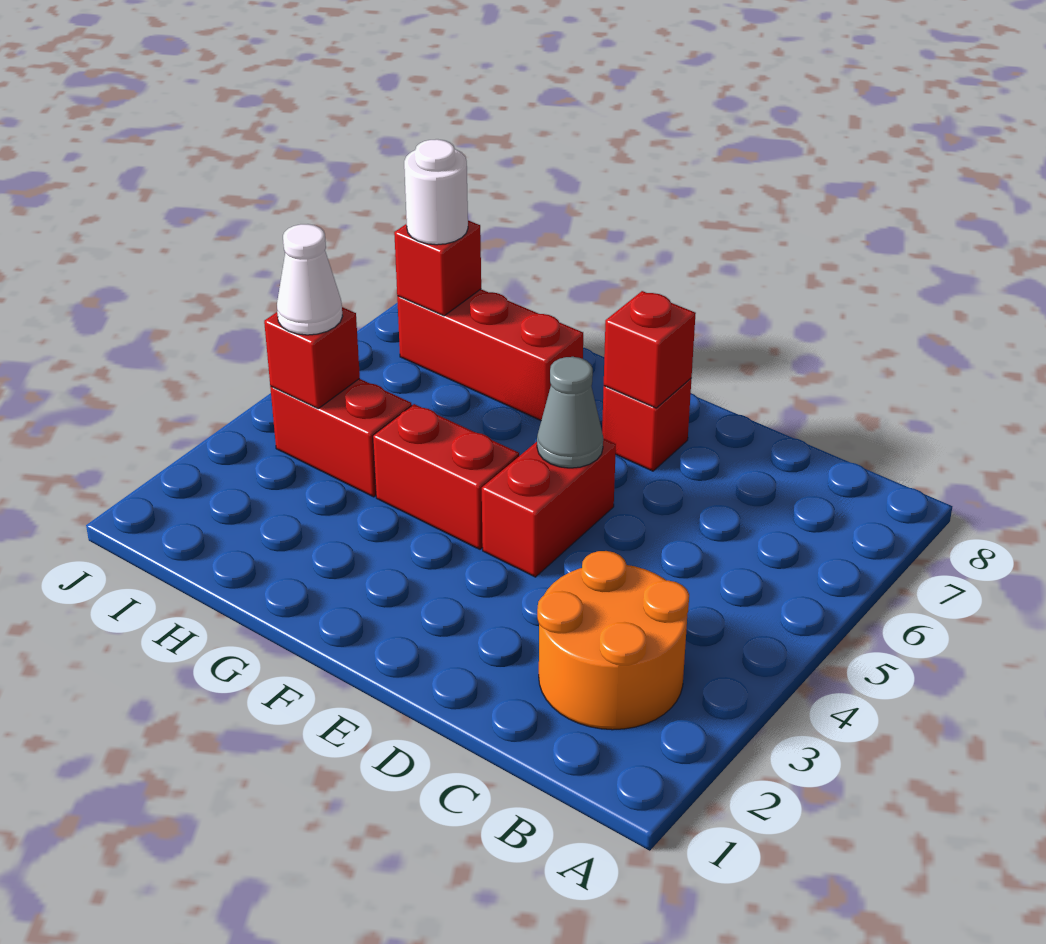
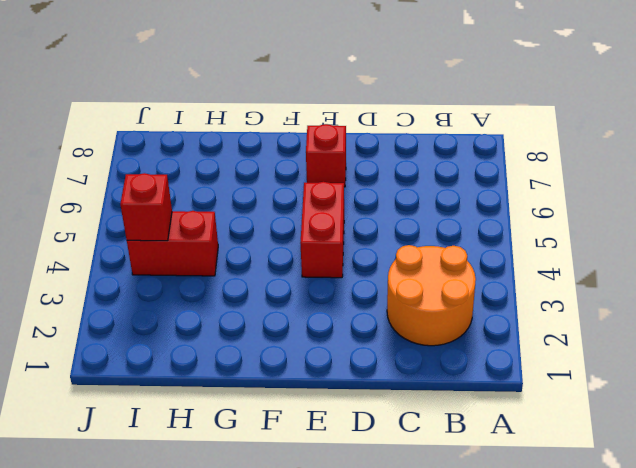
none -> red brick F4:G4 level 1
none -> red brick G7:I7 level 1
none -> grey cone E5 level 2

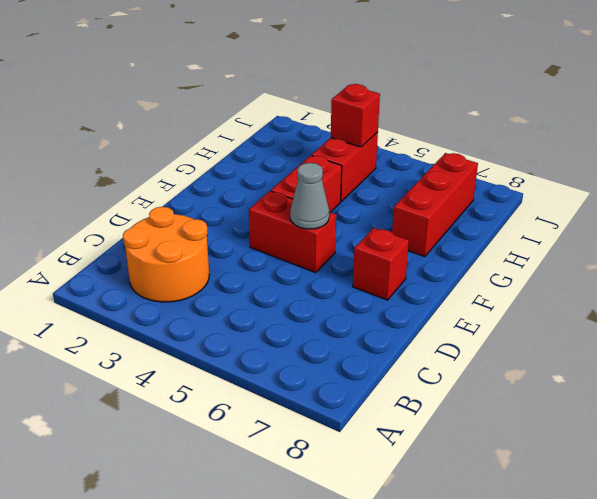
none -> red brick E7 level 2
none -> red brick I7 level 2
none -> white cone I4 level 3

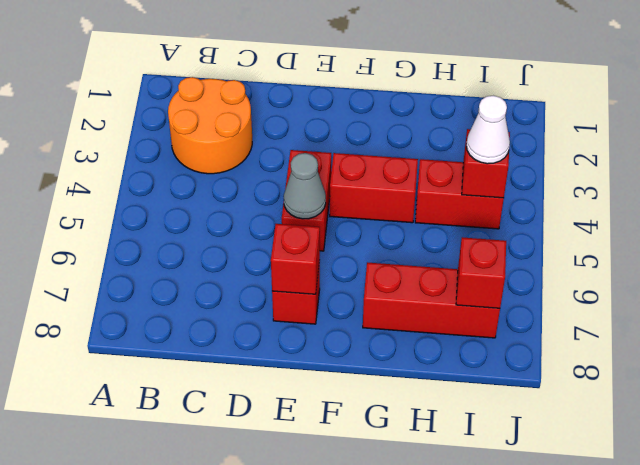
none -> white round brick I7 level 3

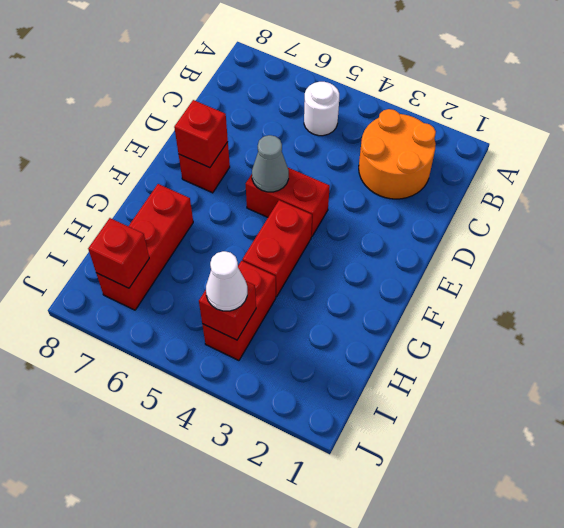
white round brick B5 level 1 -> white round brick I7 level 3

